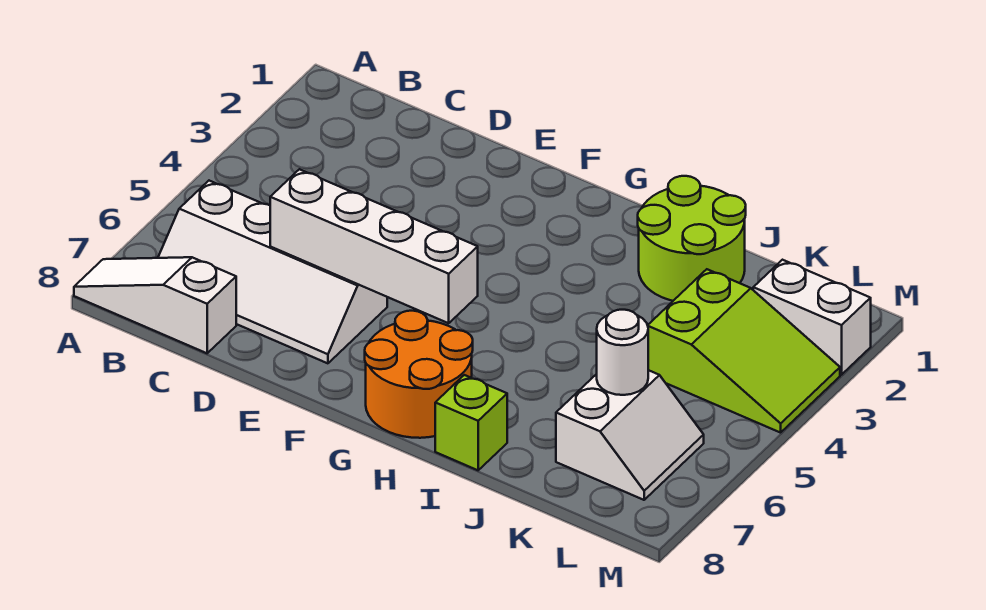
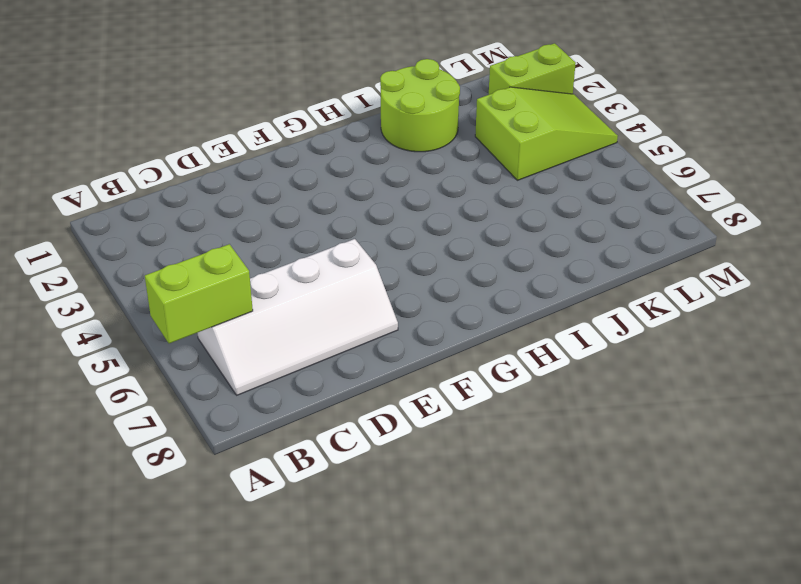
lime brick A6:B6 level 2 -> none
lime brick L2:M2 level 1 -> white brick L2:M2 level 1
none -> white slope A8:C8 level 1 top C
none -> orange round brick G7:H8 level 1

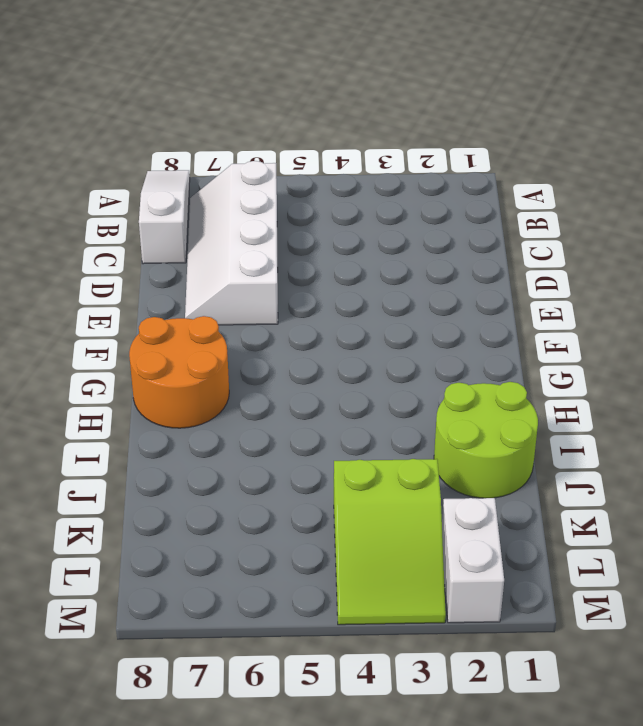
none -> lime brick I8 level 1
none -> white slope K6:L7 level 1 top K

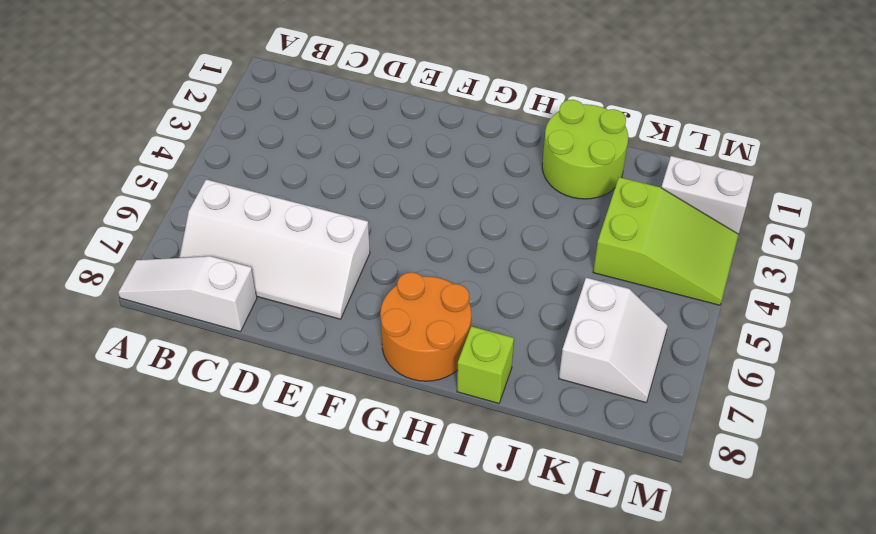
none -> white brick D6:G6 level 2
none -> white round brick K6 level 2

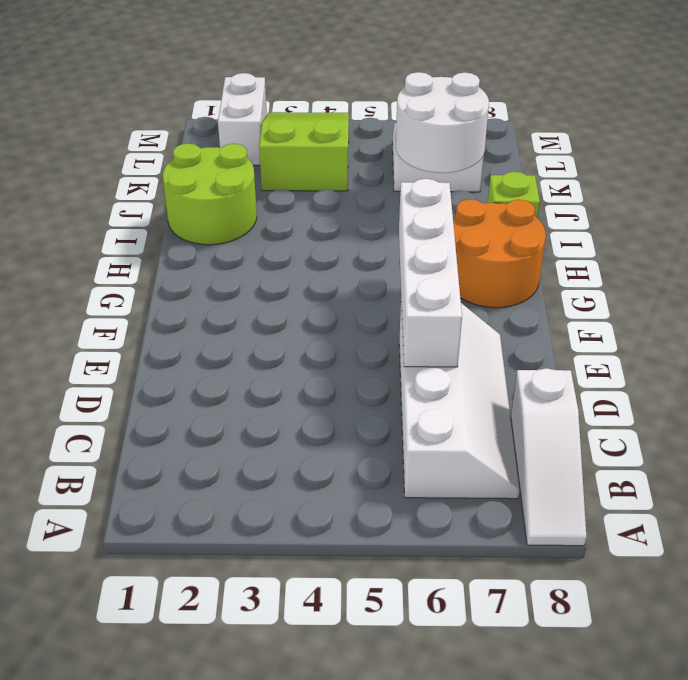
white round brick J6:K7 level 2 -> white round brick K6 level 2

